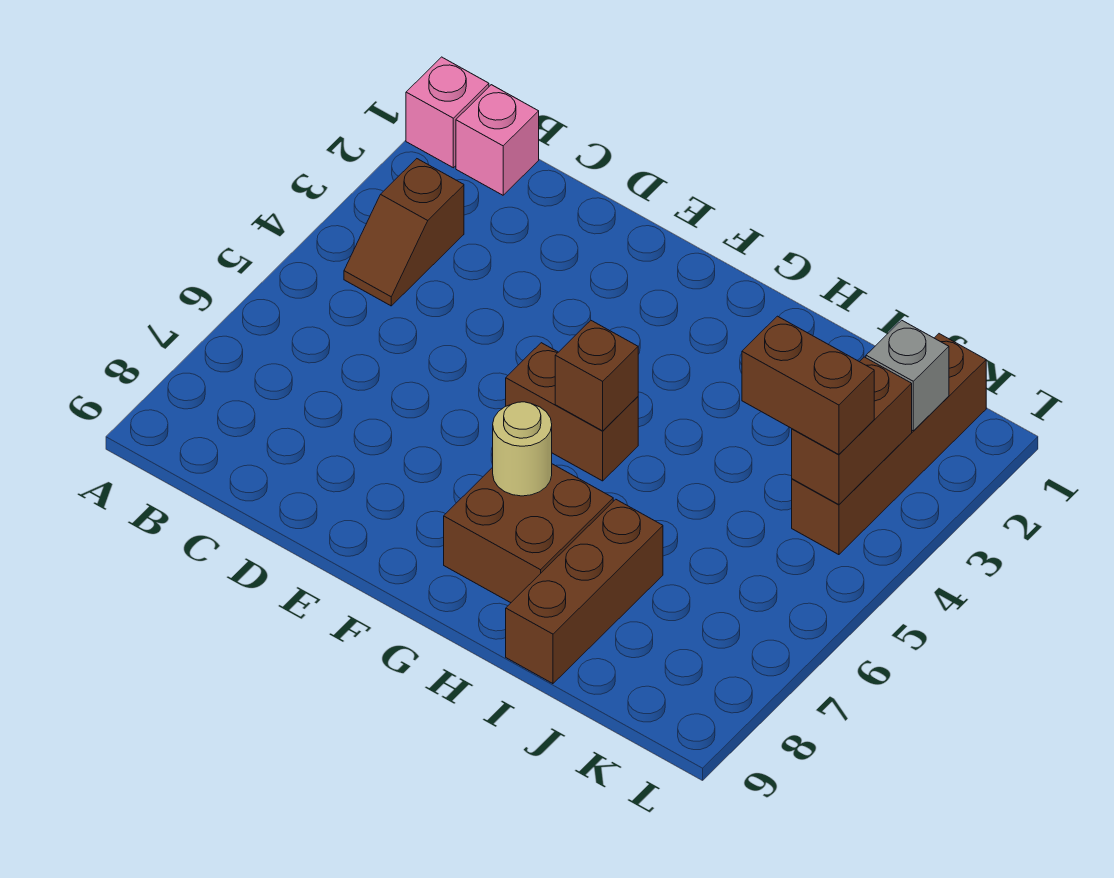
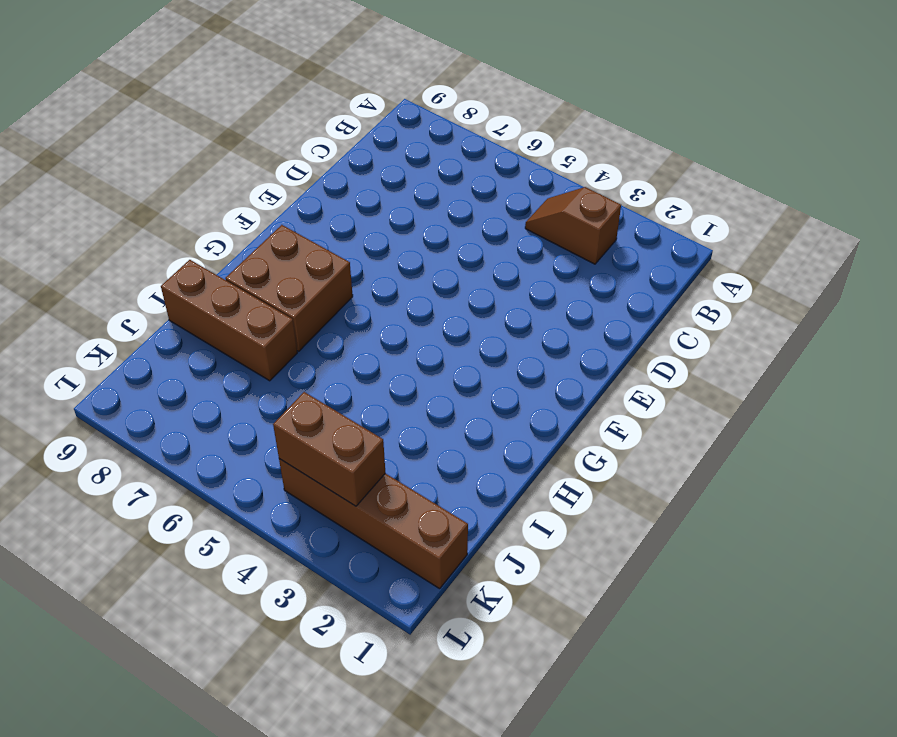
none -> pink brick A1 level 1
none -> pink brick B1 level 1
none -> brown brick F5:G5 level 1

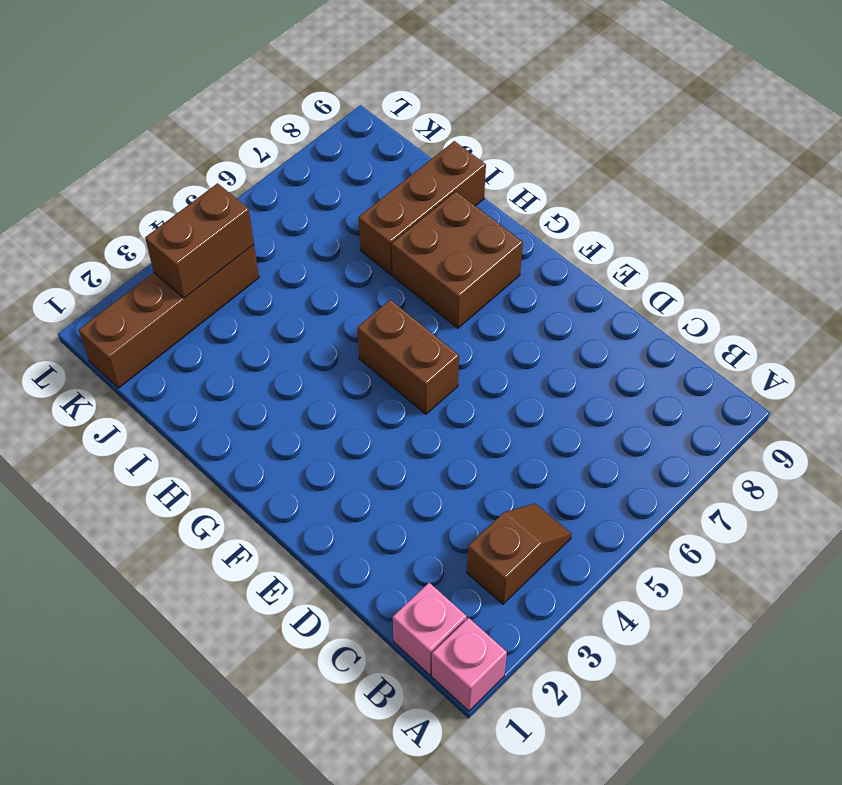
none -> brown brick G5 level 2
none -> tan round brick G7 level 2
none -> grey brick K2 level 2

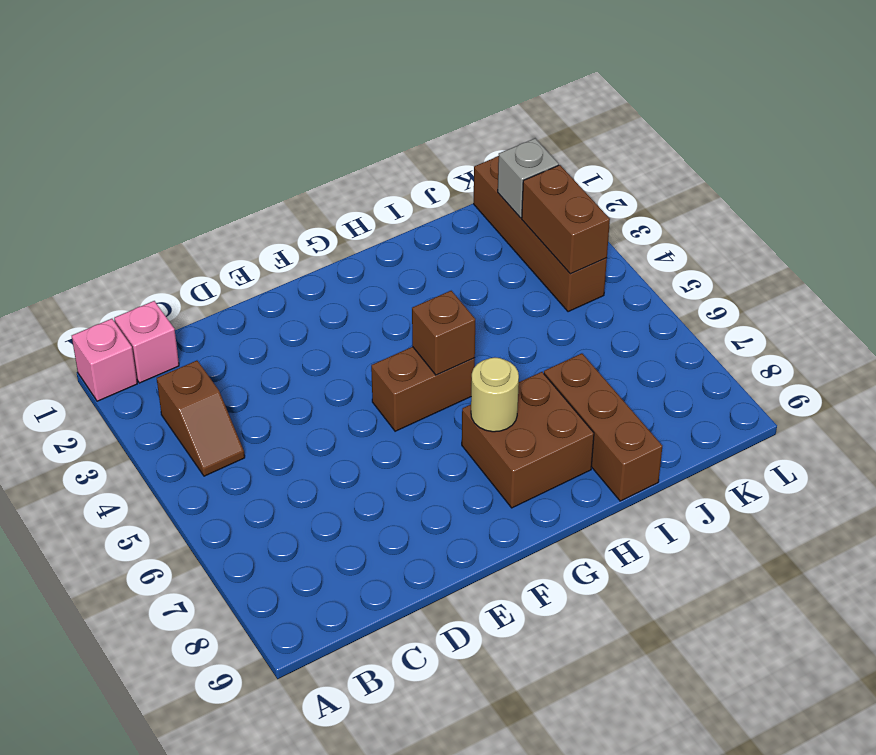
none -> brown brick J4:K4 level 3

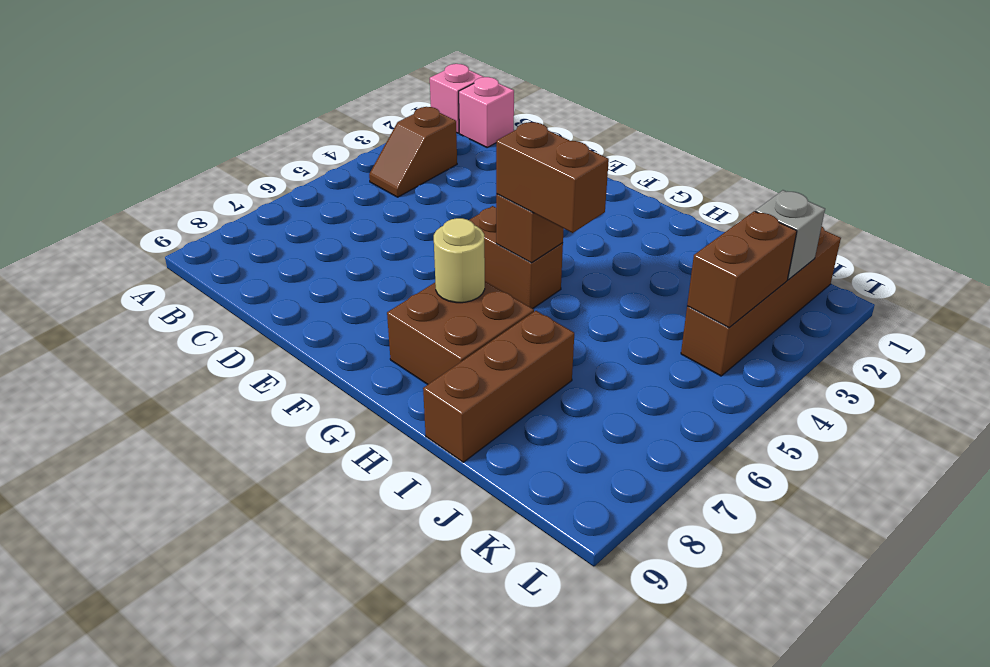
brown brick G5:H5 level 3 -> brown brick J4:K4 level 3

